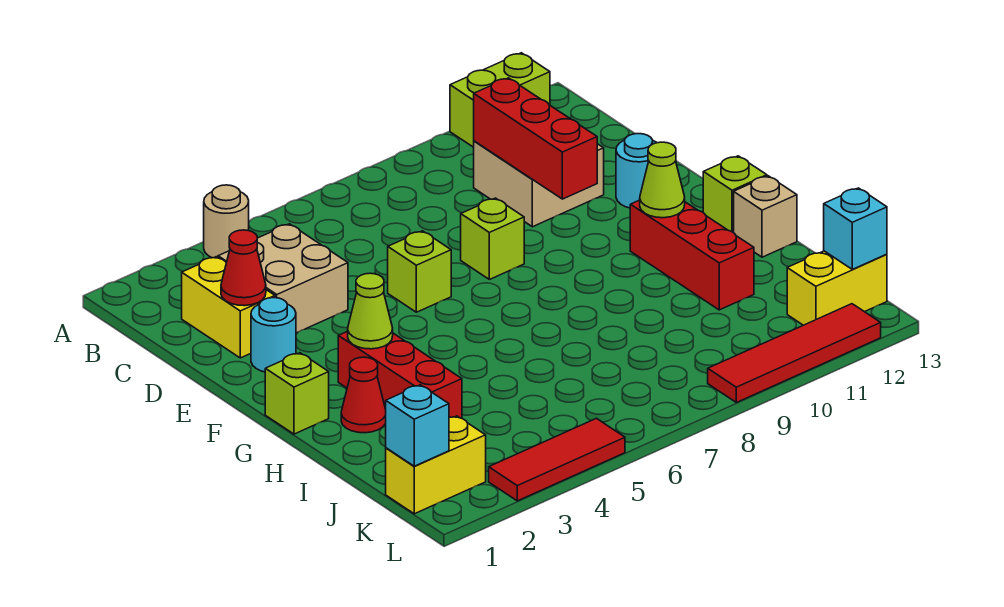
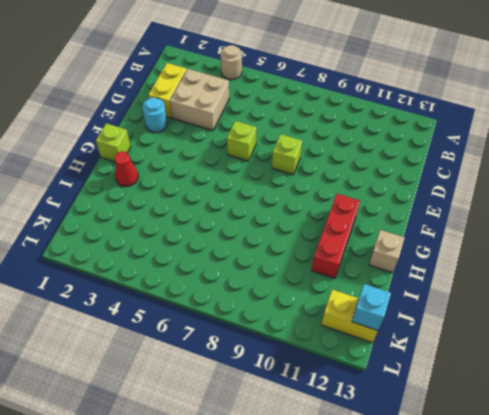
none -> lime brick A11:A12 level 1
none -> tan brick C10:D11 level 1
none -> cyan round brick E12 level 1

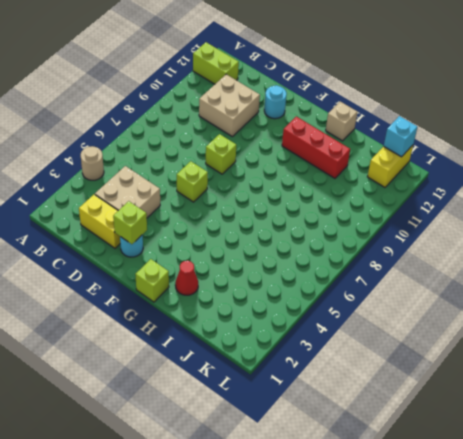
lime brick A12:B12 level 1 -> lime brick A11:A12 level 1
lime brick E2 level 2 -> lime brick G13 level 1
none -> red brick G3:I3 level 1
none -> yellow brick K1:K2 level 1
none -> red tile L3:L5 level 1

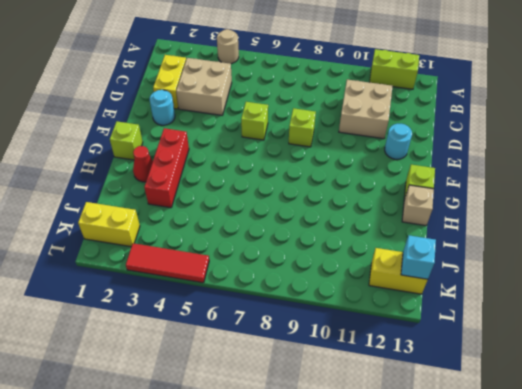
none -> red brick G11:I11 level 1
none -> red tile L9:L12 level 1
none -> red brick C10:E10 level 2

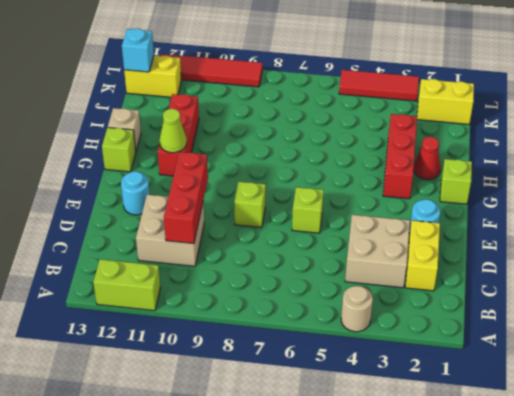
none -> red cone D2 level 2
none -> lime cone G3 level 2
none -> cyan brick K1 level 2

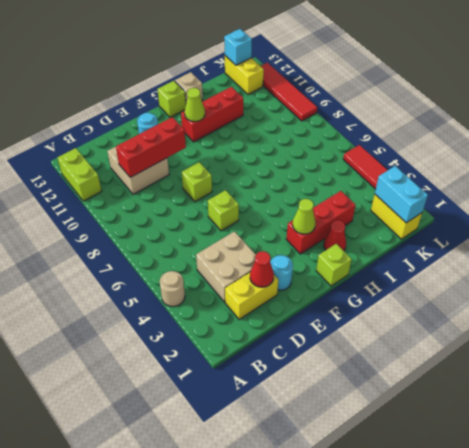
cyan brick K1:K2 level 2 -> cyan brick K1 level 2

